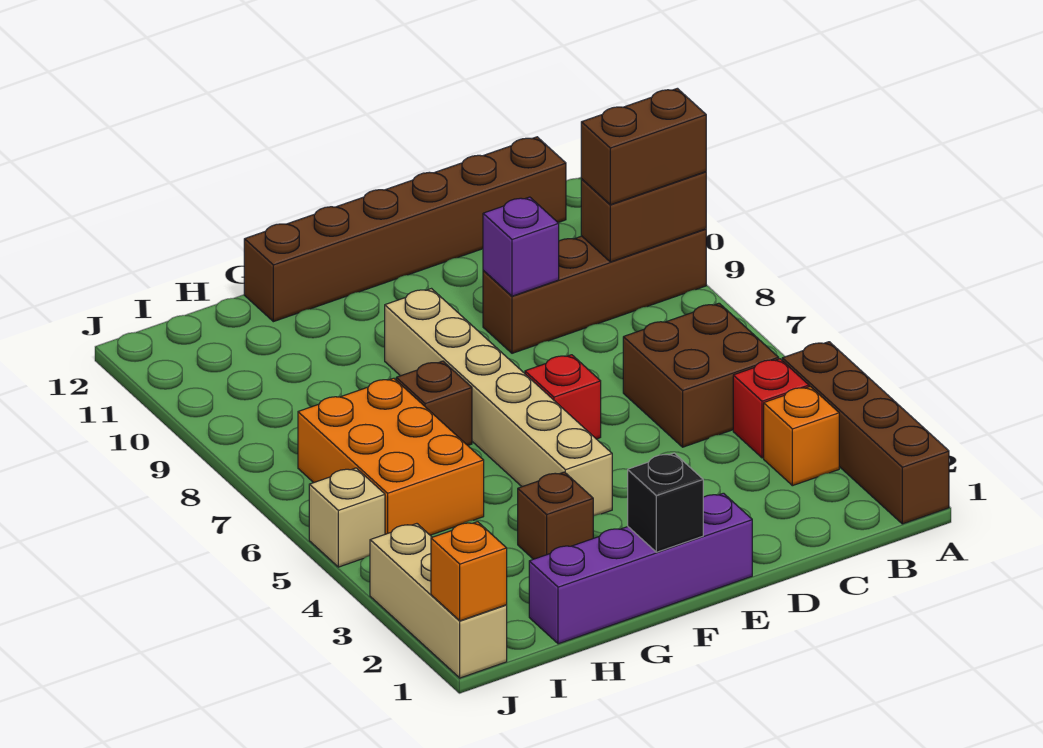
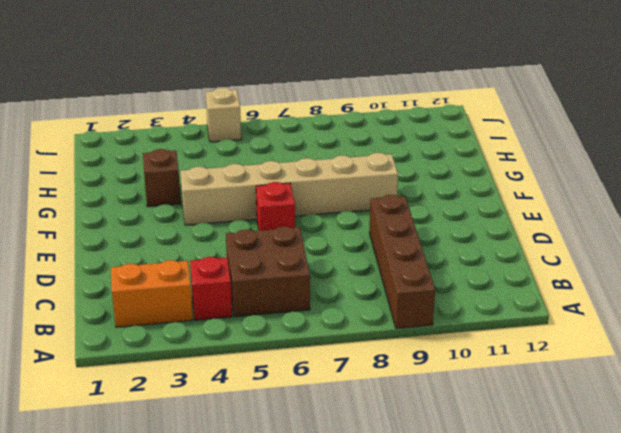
orange brick B2:B3 level 1 -> orange brick B3 level 1
none -> brown brick A1:A4 level 1
none -> brown brick B12:G12 level 1
none -> purple brick E1:H1 level 1

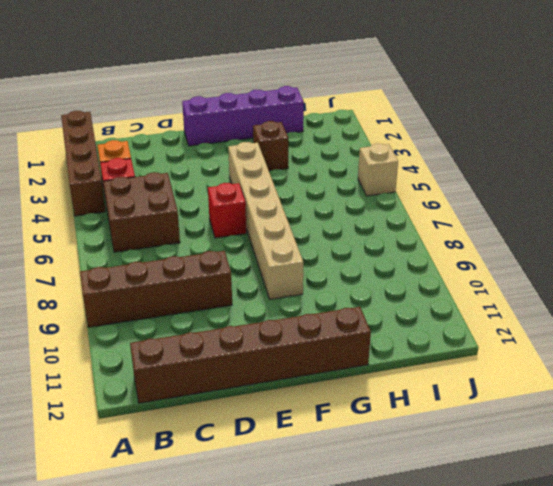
none -> brown brick G7 level 1
none -> orange brick H5:I7 level 1
none -> tan brick J1:J3 level 1

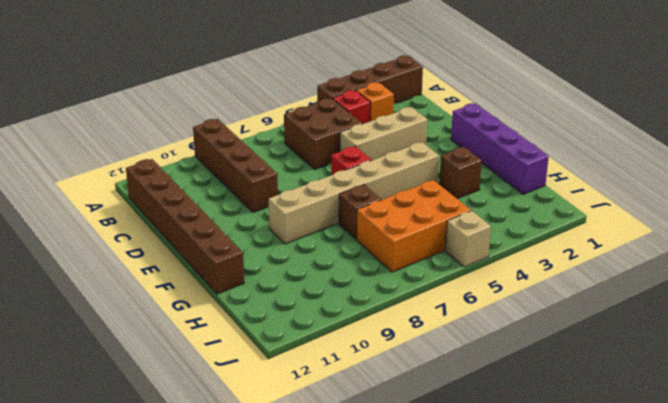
tan brick D3:D5 level 1 -> tan brick J1:J3 level 1
none -> brown brick A9:B9 level 2
none -> purple brick D9 level 2
none -> black brick F1 level 2

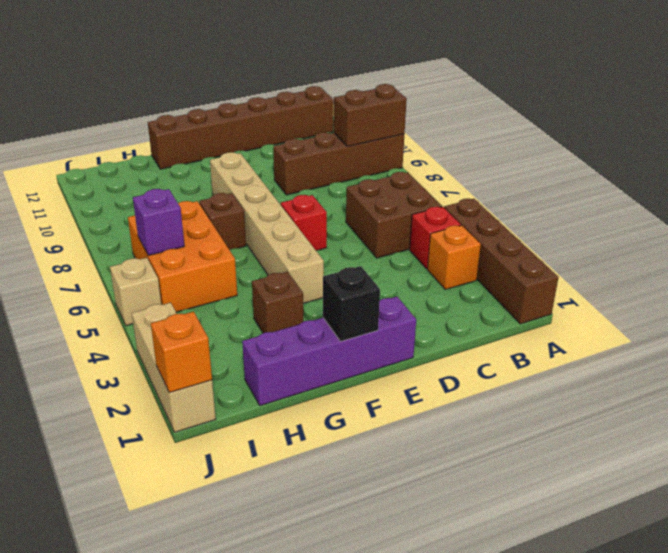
purple brick I6 level 2 -> purple brick D9 level 2
none -> brown brick A9:B9 level 3

